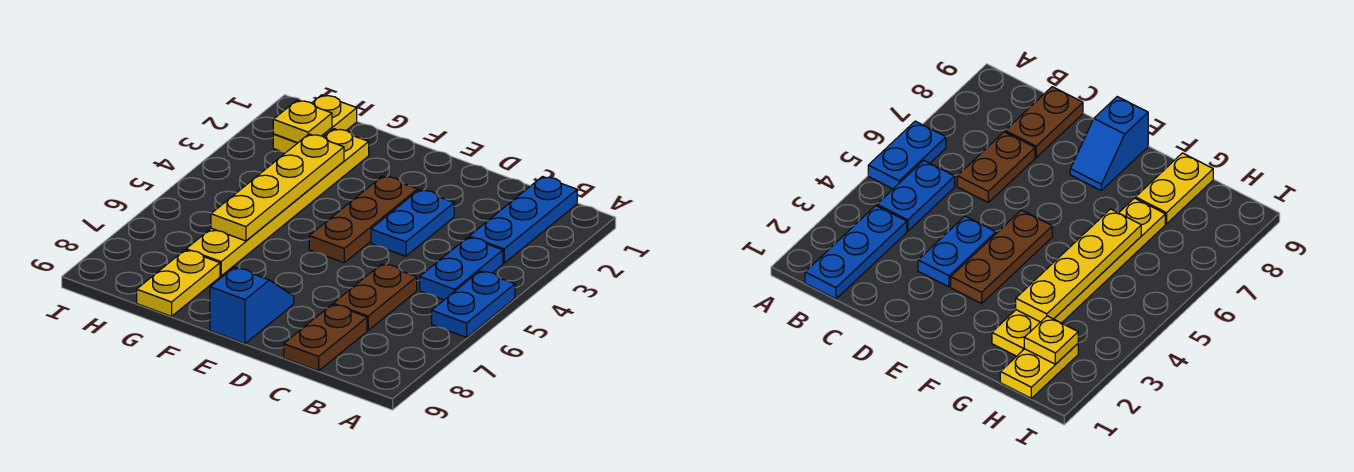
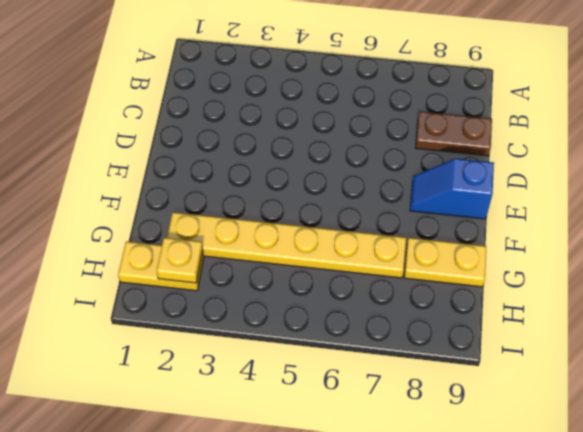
none -> blue plate A5:A6 level 1
none -> blue plate B1:B3 level 1
none -> blue plate B4:B5 level 1

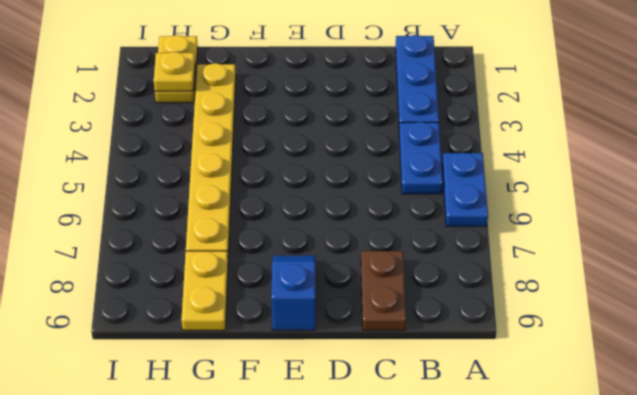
none -> brown plate C6:C7 level 1
none -> blue plate D3:D4 level 1
none -> brown plate E3:E5 level 1

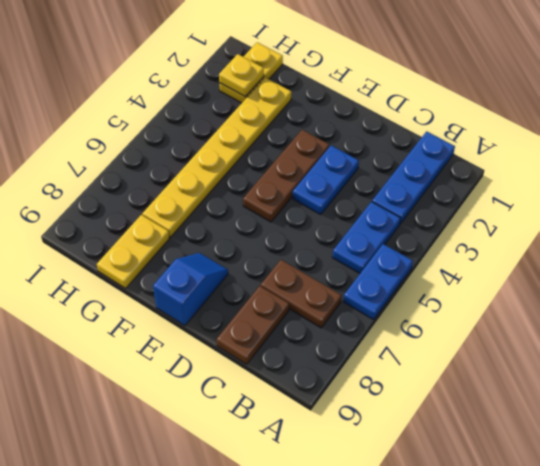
brown plate B7:C7 level 1 -> brown plate C6:C7 level 1
none -> yellow plate G3:G6 level 2

